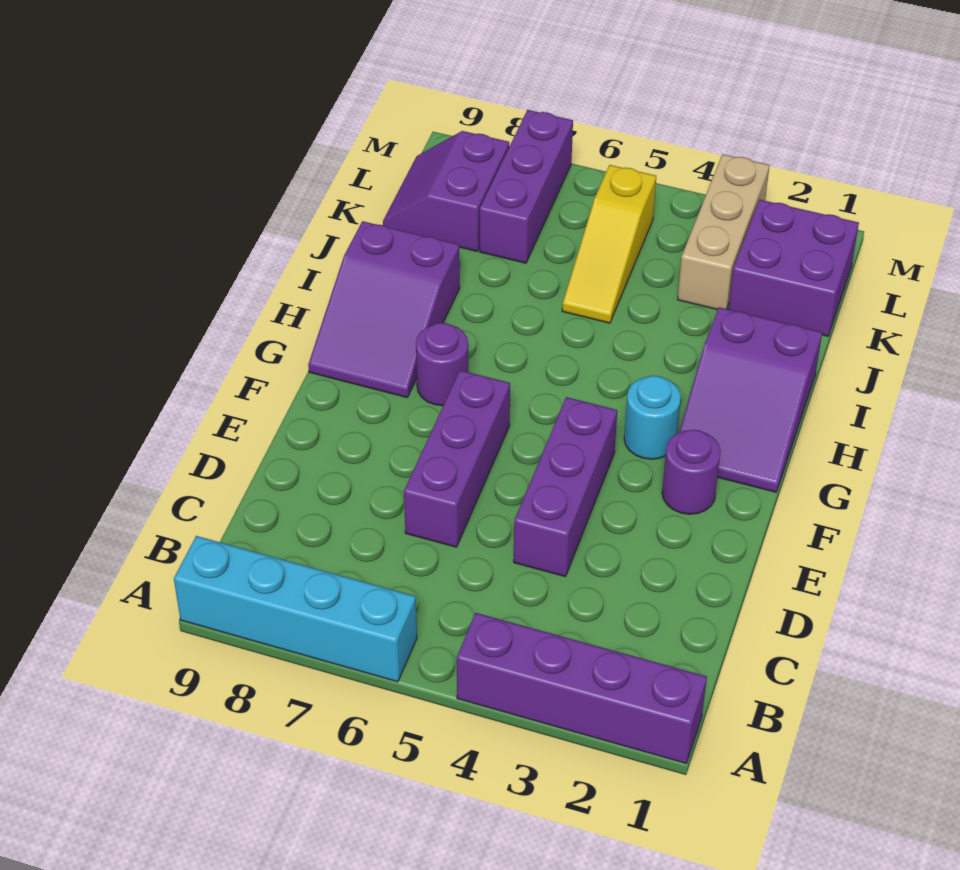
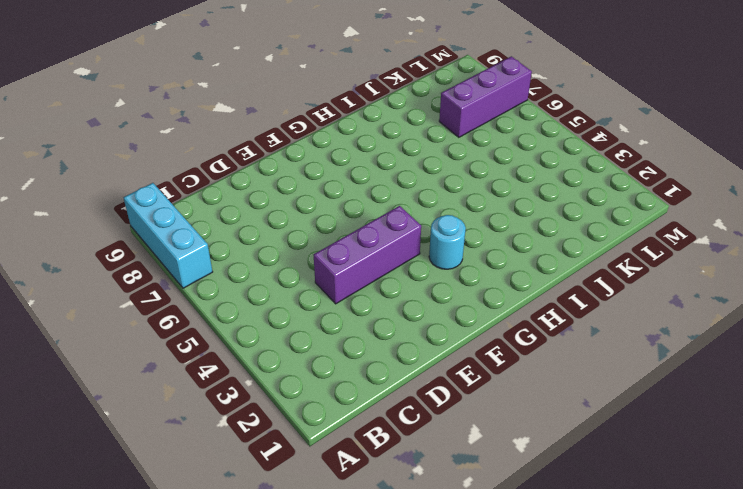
cyan brick A7:A9 level 1 -> cyan brick A6:A9 level 1
none -> purple brick A1:A4 level 1
none -> purple brick D6:F6 level 1
none -> purple round brick F2 level 1

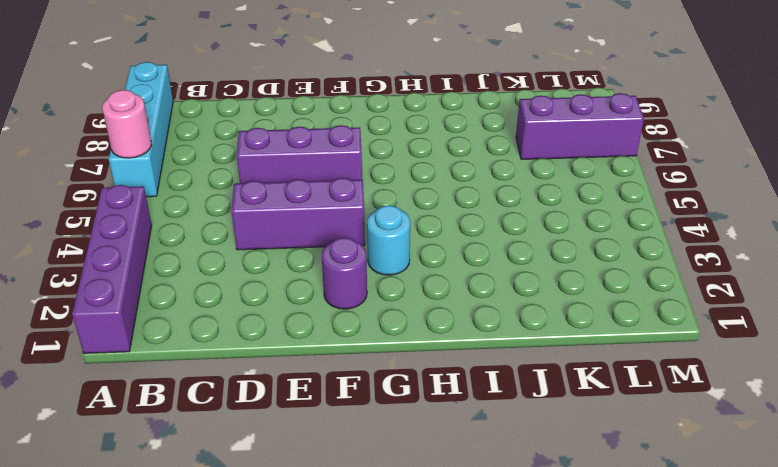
pink round brick A6 level 2 -> none
none -> purple slope G1:I2 level 1 top I
none -> purple round brick G7 level 1
none -> purple slope G8:I9 level 1 top I

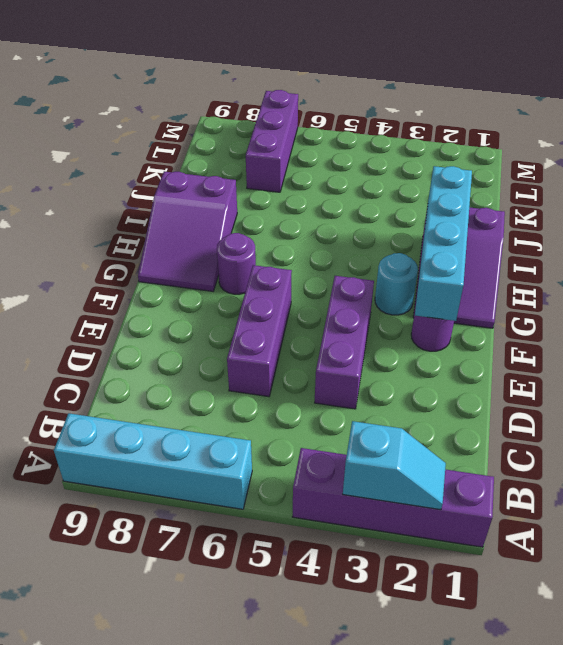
cyan slope A2:A3 level 2 top 3 -> none
cyan brick F2:I2 level 2 -> none
none -> yellow slope J5:L5 level 1 top L
none -> purple brick K1:L2 level 1
none -> tan brick K3:M3 level 1

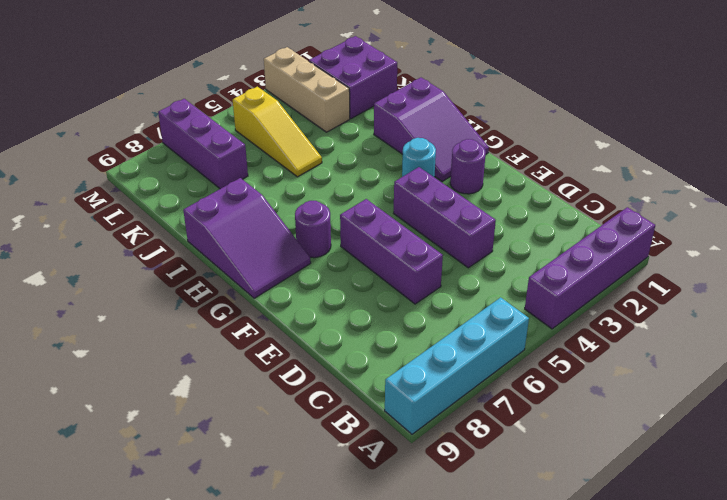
none -> purple slope K8:L9 level 1 top 8

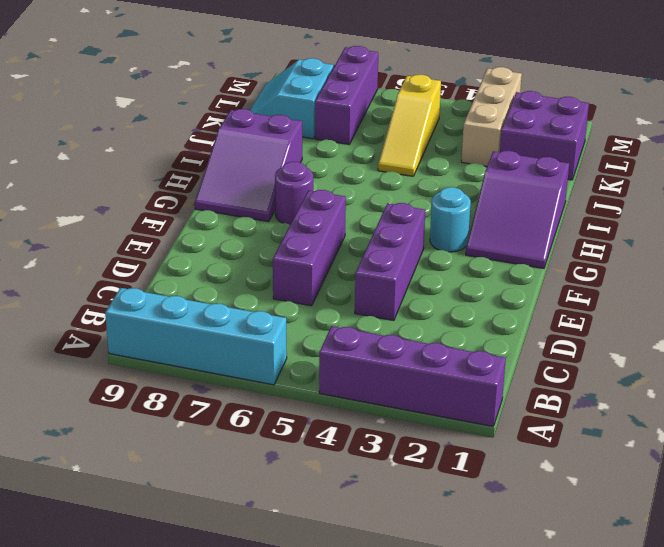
cyan slope K8:L9 level 1 top 8 -> purple slope K8:L9 level 1 top 8
none -> purple round brick F2 level 1

